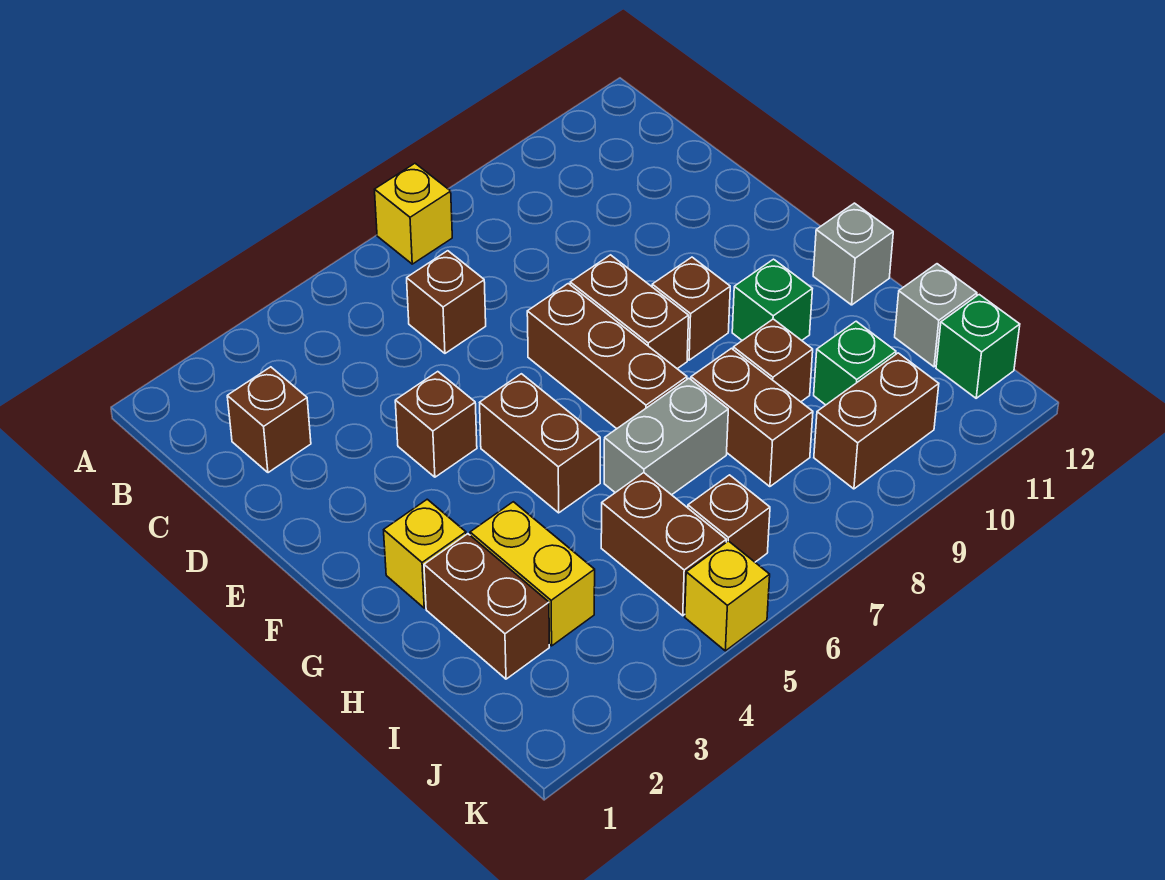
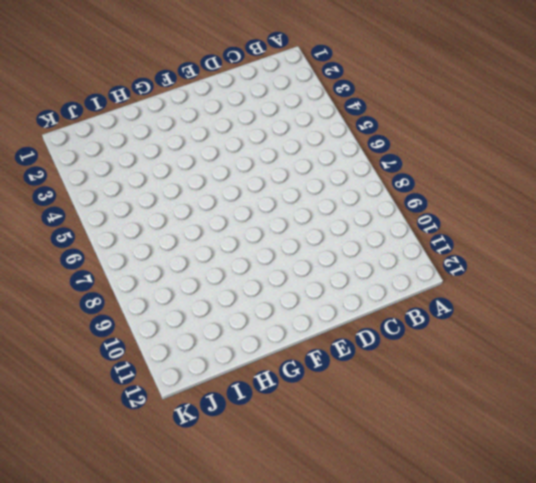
none -> yellow brick A7 level 1
none -> brown brick C2 level 1
none -> brown brick C6 level 1

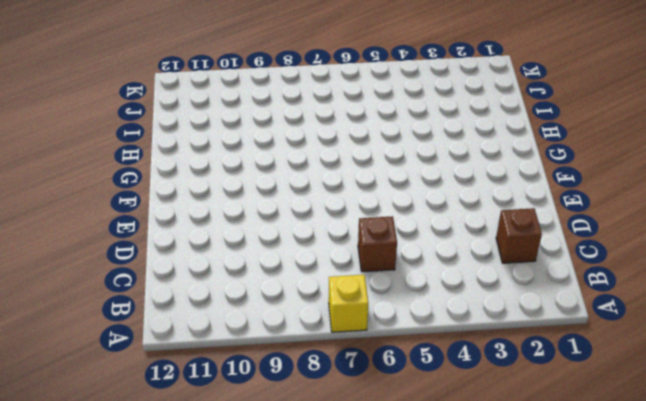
none -> brown brick E4 level 1
none -> brown brick E7:G7 level 1
none -> brown brick E8:F8 level 1

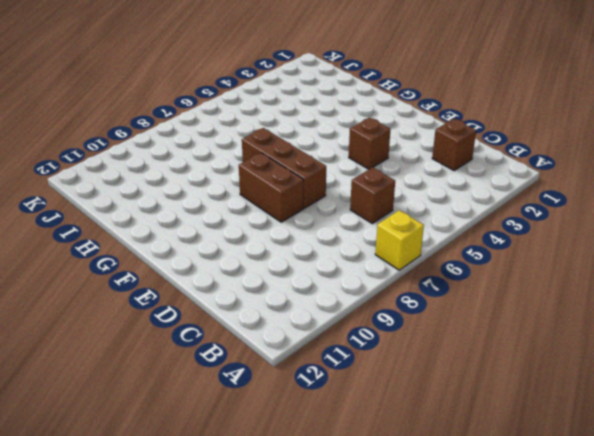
none -> brown brick F5:G5 level 1
none -> brown brick F9 level 1
none -> yellow brick G2 level 1

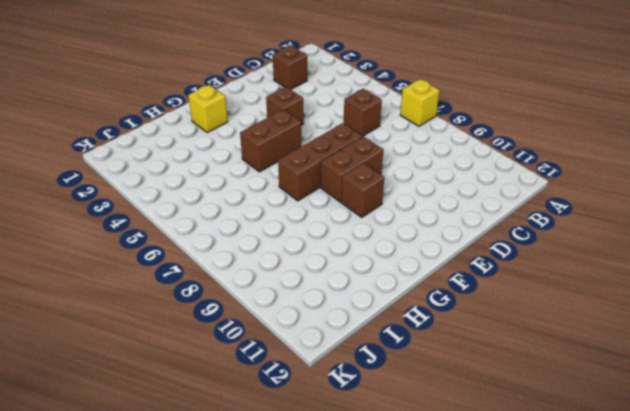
none -> green brick G10 level 1
none -> grey brick G12 level 1
none -> brown brick H2:I2 level 1

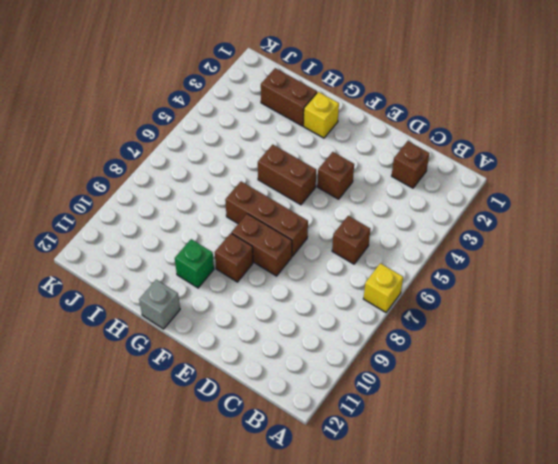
none -> yellow brick H3:I3 level 1
none -> grey brick H6:H7 level 1
none -> brown brick H8:I8 level 1

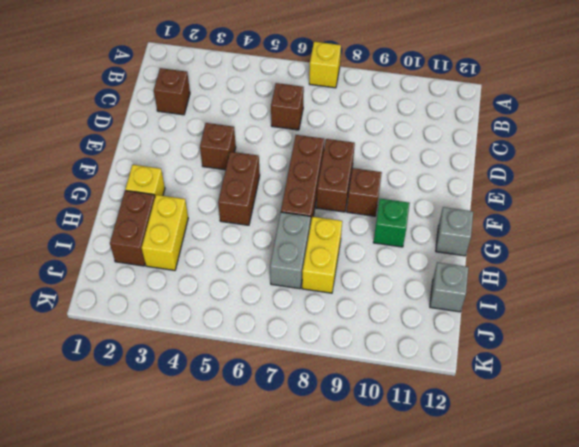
grey brick H7:I7 level 1 -> grey brick H6:H7 level 1
yellow brick H8:I8 level 1 -> brown brick H8:I8 level 1
none -> brown brick H9 level 1
none -> brown brick I5:J5 level 1
none -> green brick I10 level 1

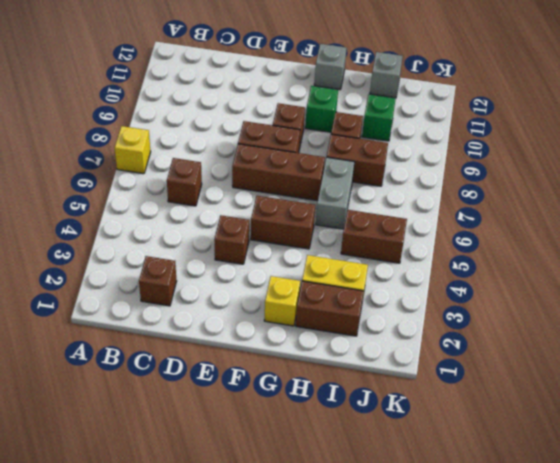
none -> brown brick J6 level 1
none -> brown brick J9:J10 level 1
none -> green brick J12 level 1

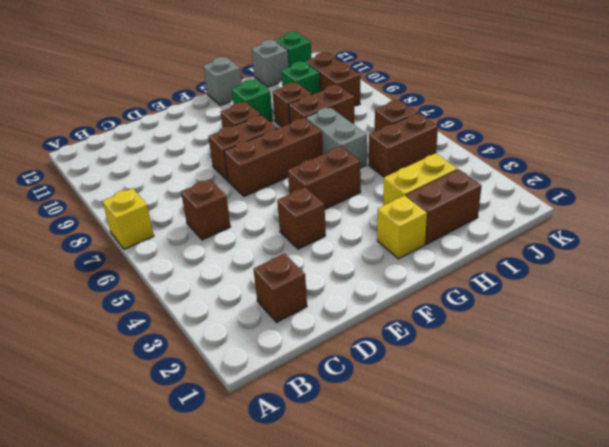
none -> yellow brick K5 level 1

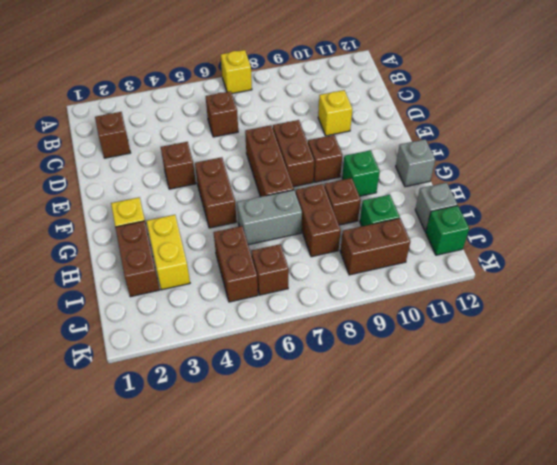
yellow brick D10 level 1 -> yellow brick K5 level 1

